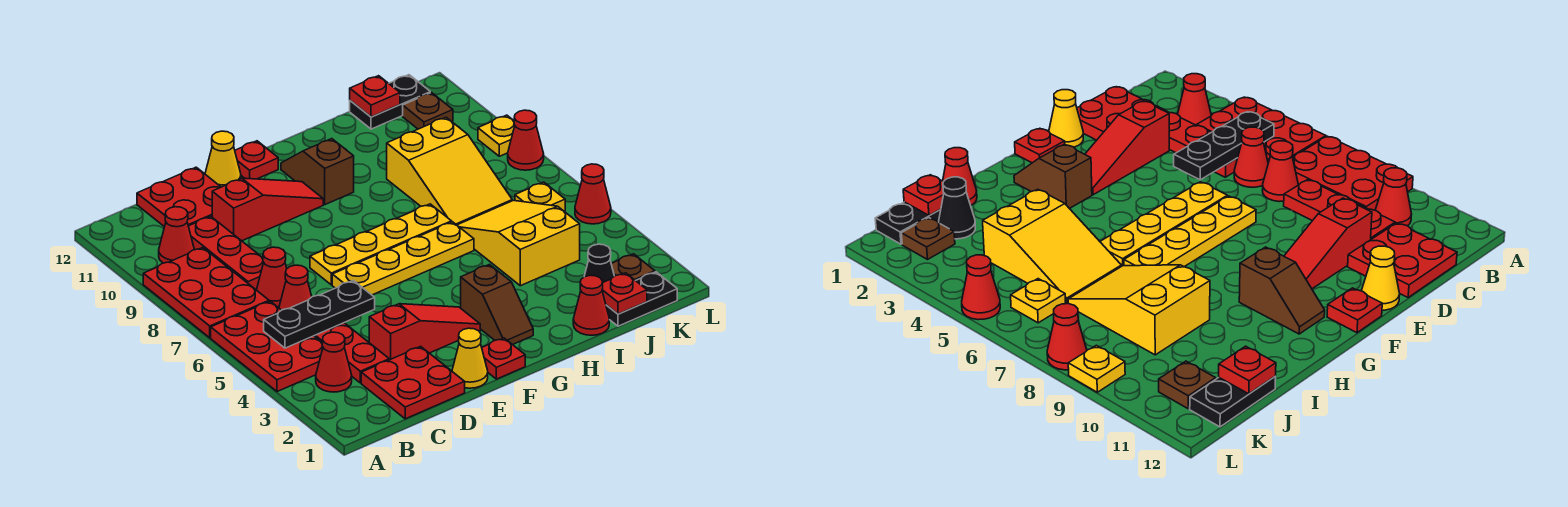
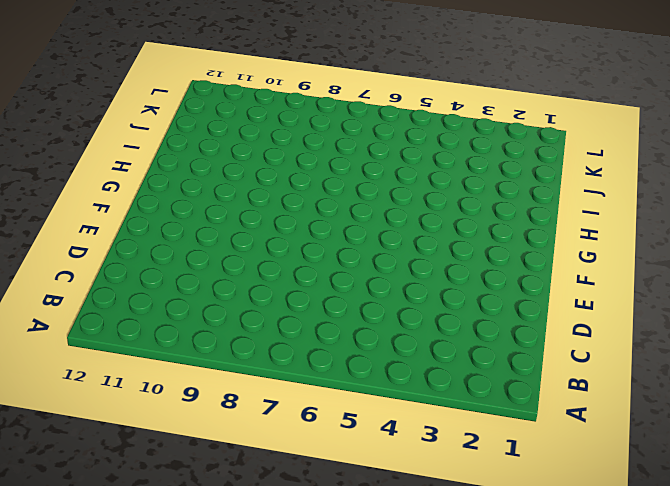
none -> red plate A4:B6 level 1
none -> red plate A7:B9 level 1
none -> red cone B3 level 1
none -> red cone B10 level 1

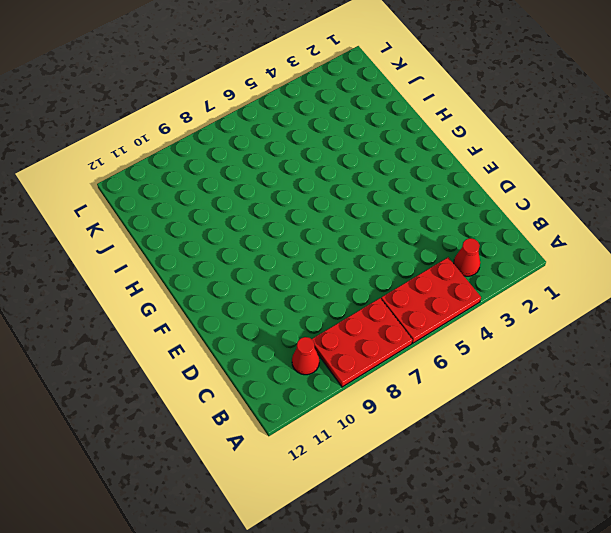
none -> red plate C1:D2 level 1
none -> red plate C3:C5 level 1
none -> red cone C6 level 1
none -> red cone C7 level 1

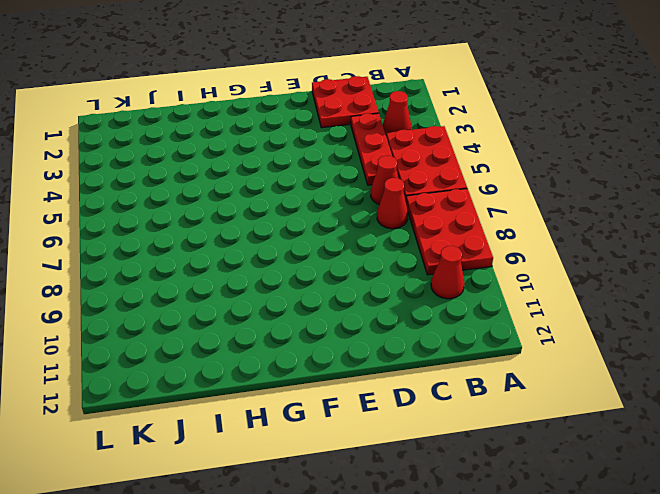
none -> red plate C8:C10 level 1
none -> red plate C11:D12 level 1
none -> red slope D3:F3 level 1 top D
none -> red slope D10:F10 level 1 top D

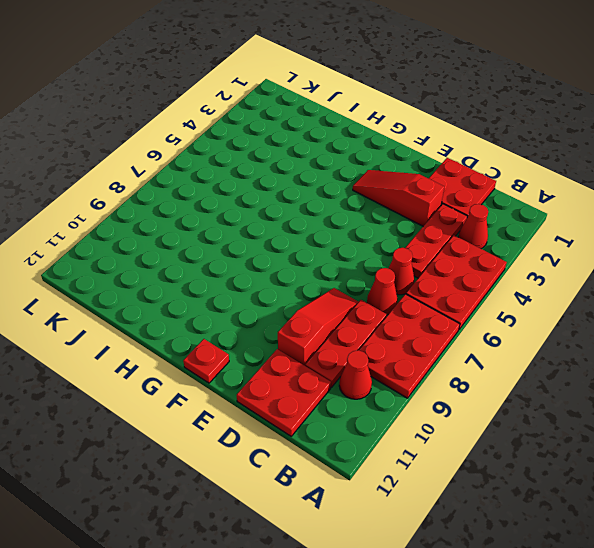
red slope D8:D10 level 1 top 10 -> red slope D10:F10 level 1 top D
none -> yellow cone E1 level 1
none -> yellow plate E6:H6 level 1
none -> yellow plate E7:H7 level 1
none -> yellow cone E12 level 1

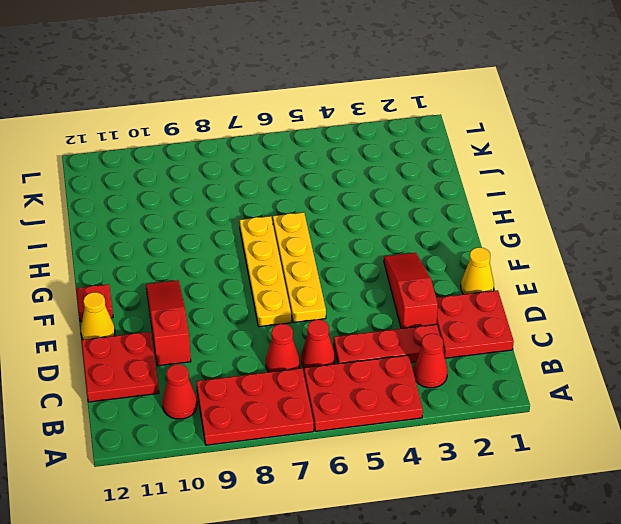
none -> red plate C8:C10 level 1
none -> red plate F1 level 1
none -> brown slope G2:G3 level 1 top 3
none -> brown slope G10:G11 level 1 top 10

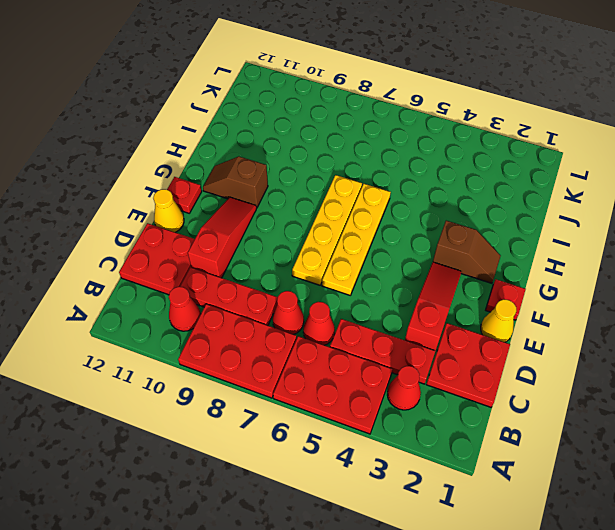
none -> red cone I1 level 1
none -> yellow slope I4:J6 level 1 top 4
none -> yellow slope I7:J9 level 1 top 9
none -> black plate J1:K1 level 1

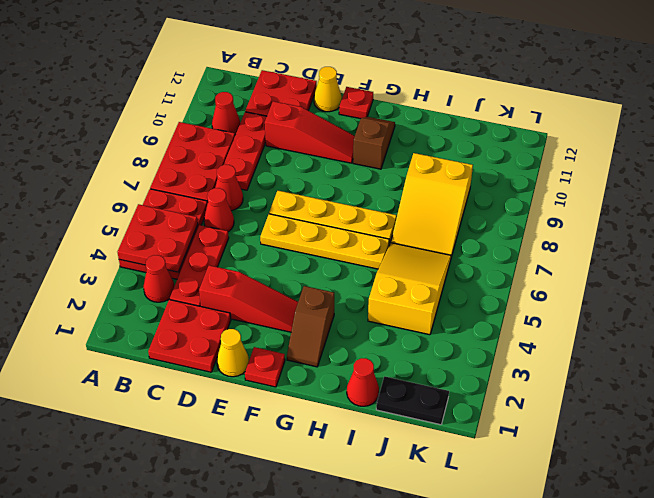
red plate A4:B5 level 2 -> black plate B5:D5 level 2
none -> black cone J2 level 1
none -> black plate J12:K12 level 1
none -> brown plate K2 level 1
none -> yellow plate K6 level 1

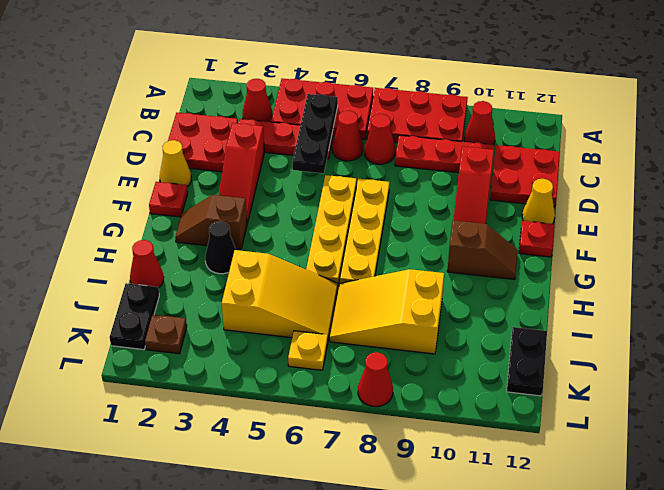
black cone H3 level 1 -> black cone J2 level 1
none -> brown plate K11 level 1
none -> red cone L5 level 1
none -> yellow plate L9 level 1
none -> red plate J1 level 2

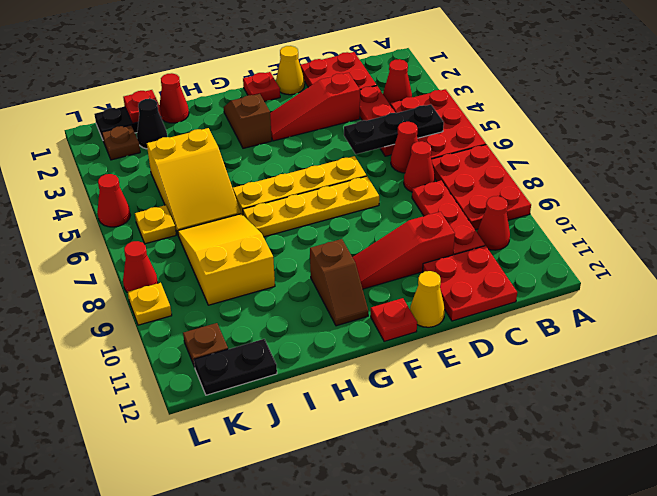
none -> red plate J12 level 2

